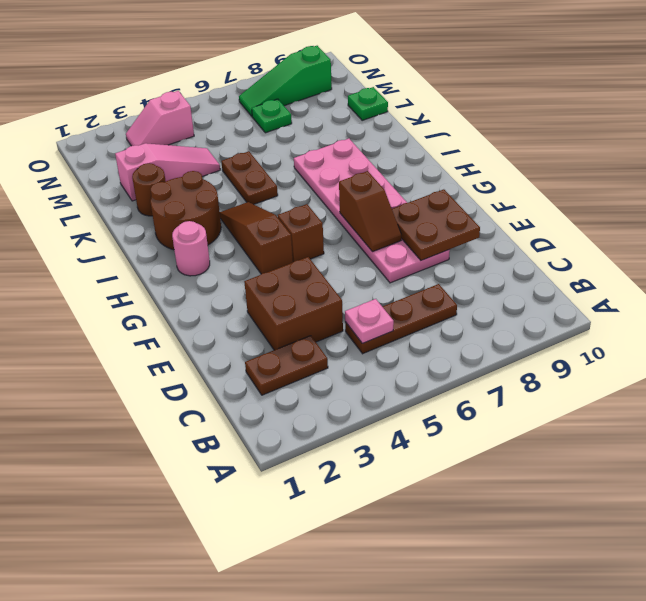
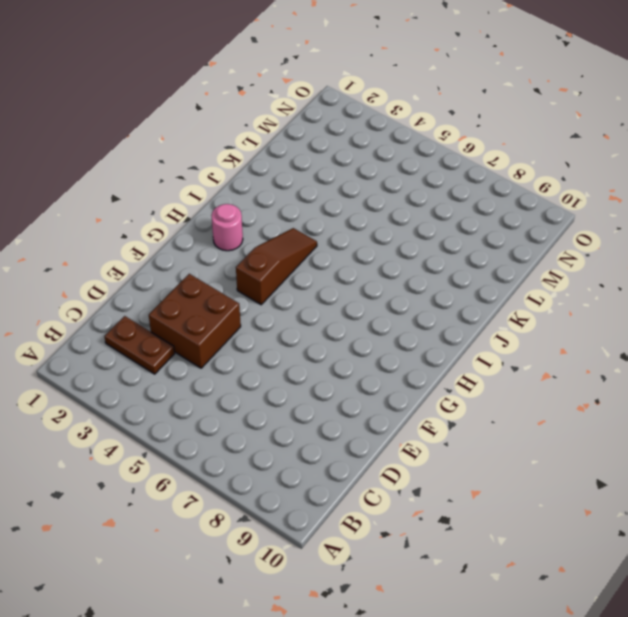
none -> brown plate C5:C7 level 1
none -> pink plate E7:J8 level 1
none -> brown brick G5 level 1

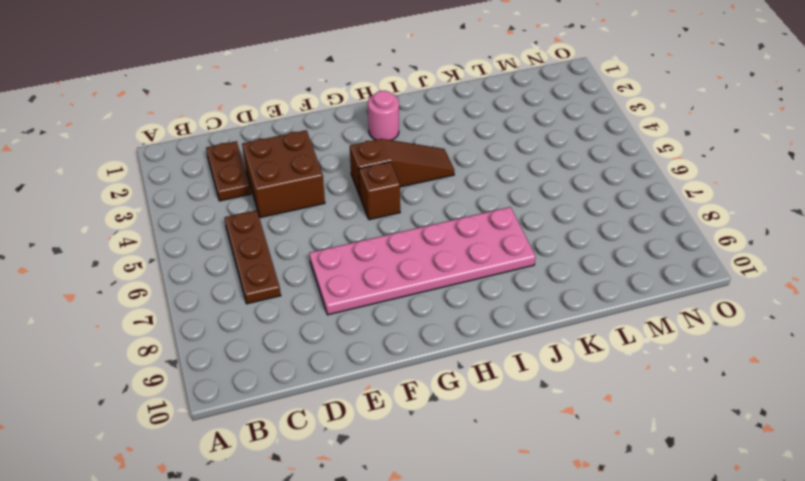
none -> brown round brick I2:J3 level 1
none -> brown plate J5:K5 level 1
none -> brown round brick K2 level 1

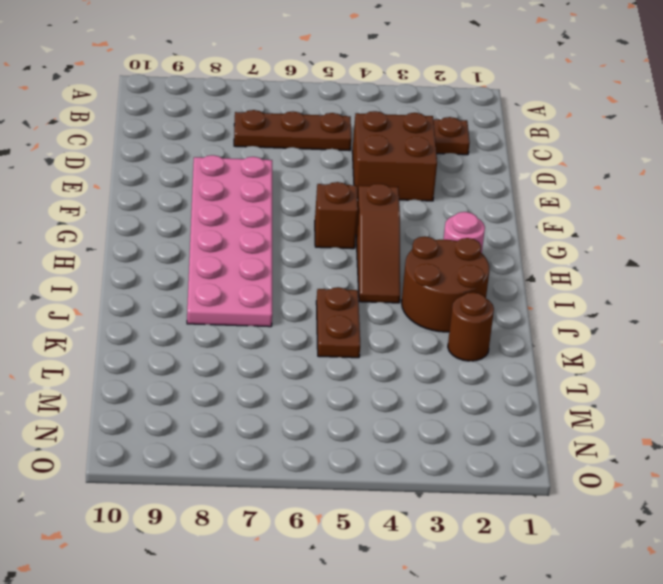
none -> pink slope L2:L4 level 1 top 2
none -> green plate L10 level 1
none -> green plate M7 level 1

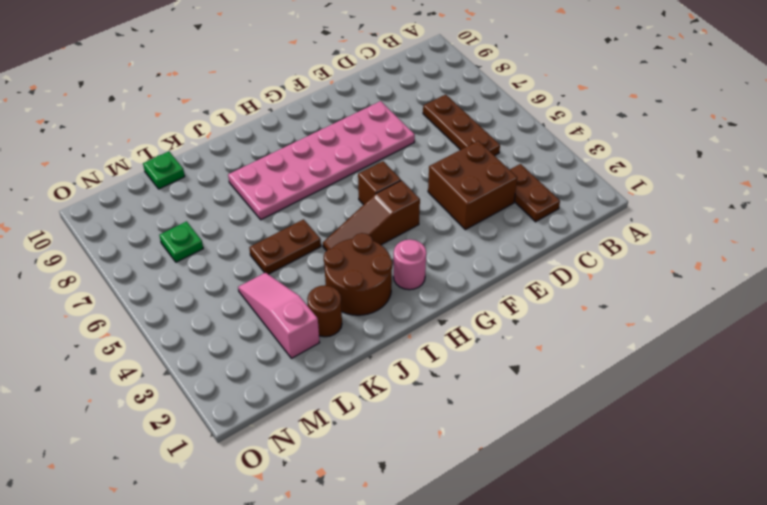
none -> pink slope N3:N4 level 1 top 4
none -> green slope N7:N9 level 1 top 9
none -> pink plate C5 level 2

